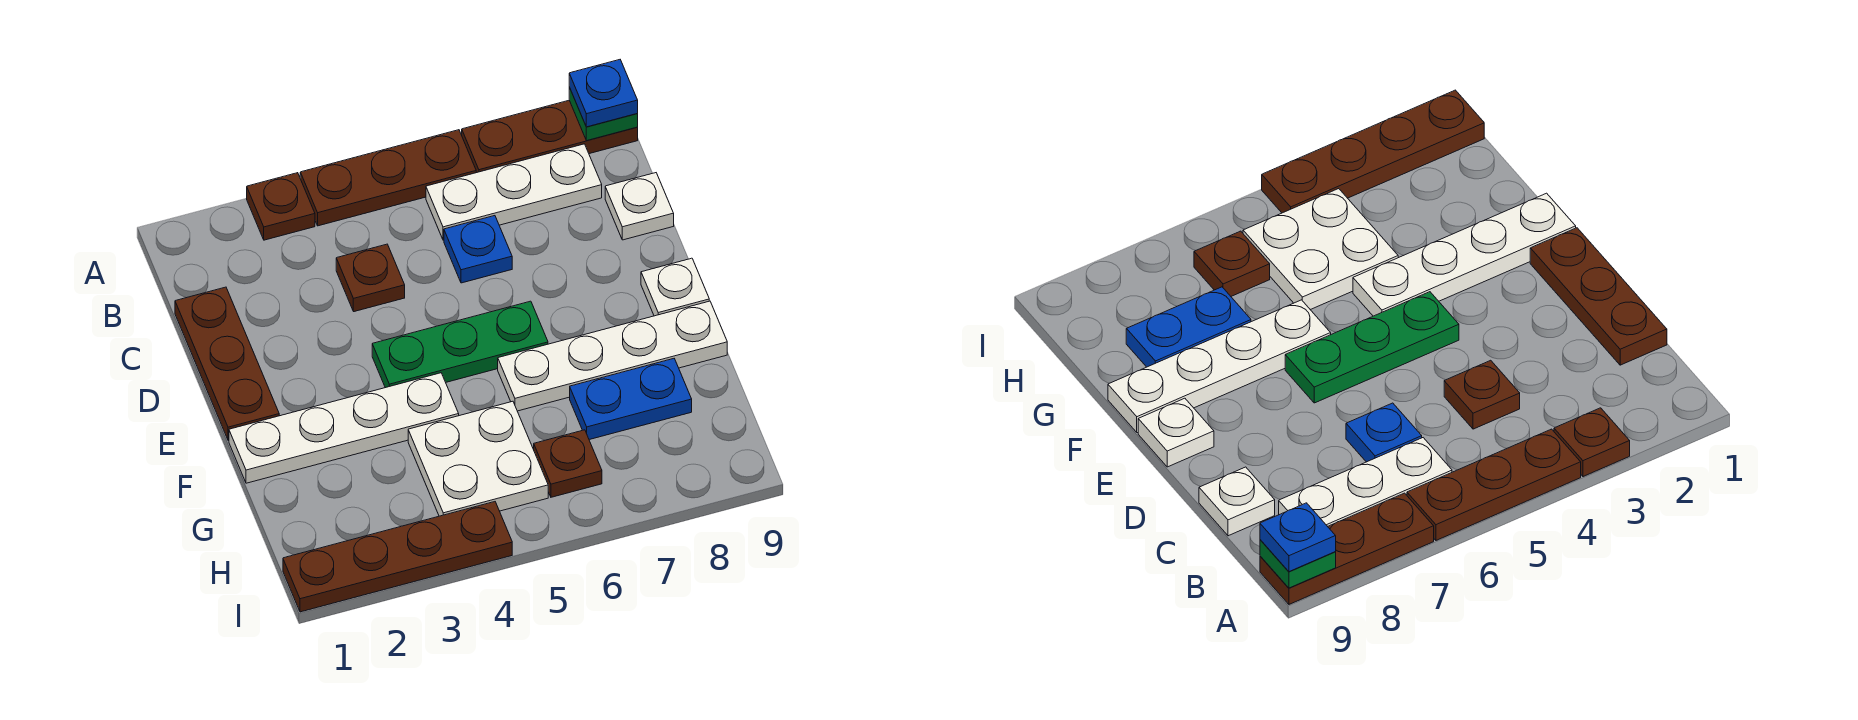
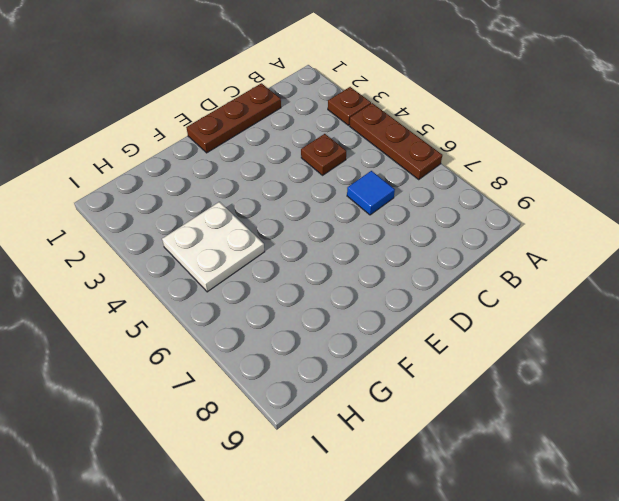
blue tile C6 level 1 -> blue plate C6 level 1
none -> brown plate A7:A9 level 1
none -> white plate B6:B8 level 1
none -> white plate C9 level 1

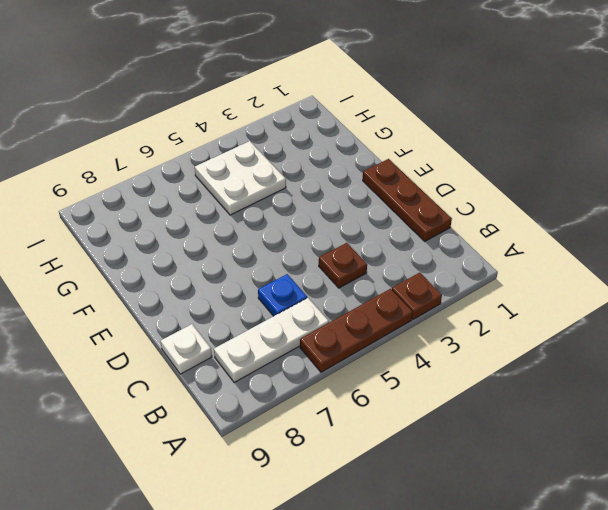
none -> brown plate A7:A9 level 1
none -> green plate E4:E6 level 1
none -> white plate E9 level 1

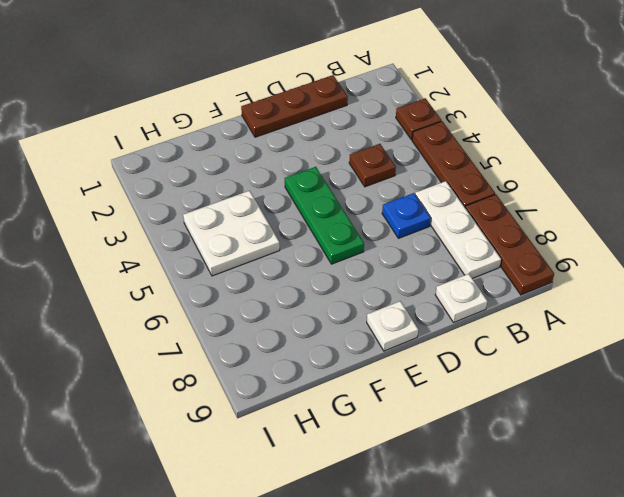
none -> white plate F1:F4 level 1
none -> white plate F6:F9 level 1
none -> blue plate G7:G8 level 1

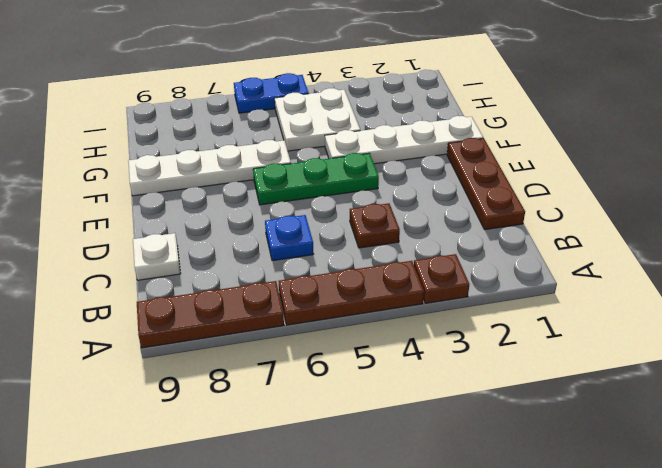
blue plate I5:I6 level 1 -> blue plate G7:G8 level 1
none -> white plate B6:B8 level 1
none -> white plate E9 level 1
none -> brown plate H6 level 1

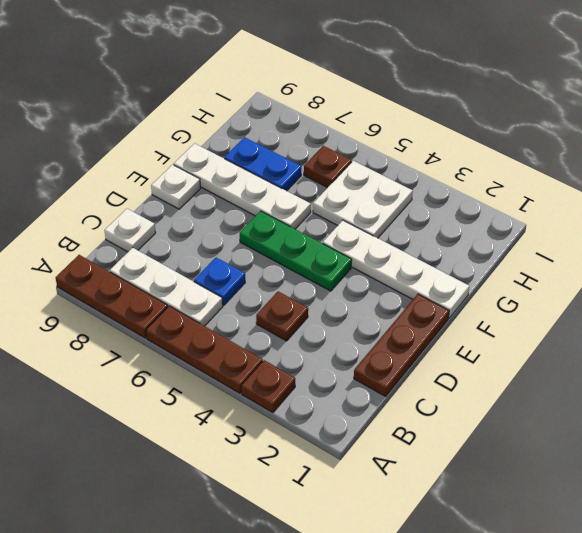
none -> brown plate I1:I4 level 1
none -> green plate A9 level 2
none -> blue plate A9 level 3

